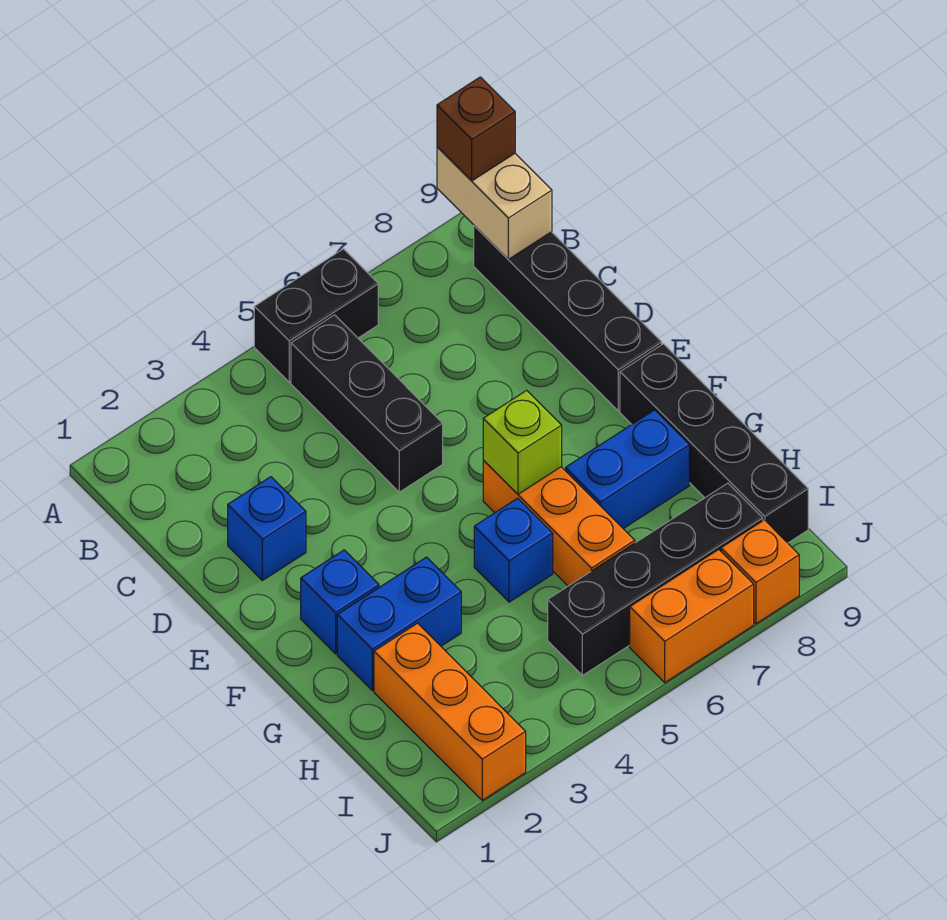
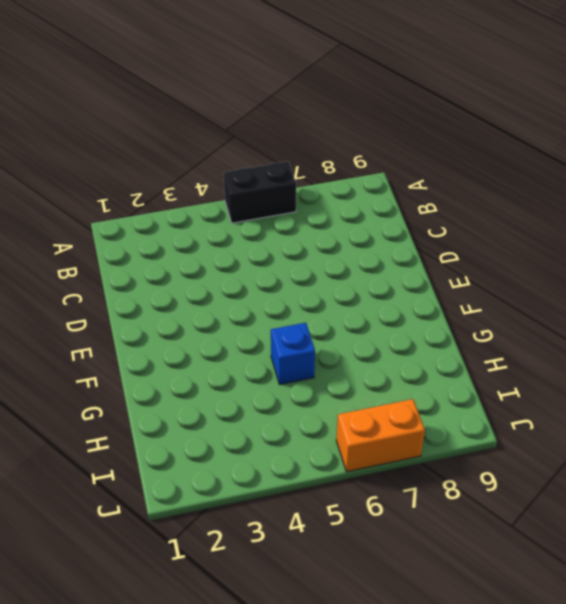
none -> black brick B5:D5 level 1
none -> black brick B9:E9 level 1
none -> blue brick D2 level 1

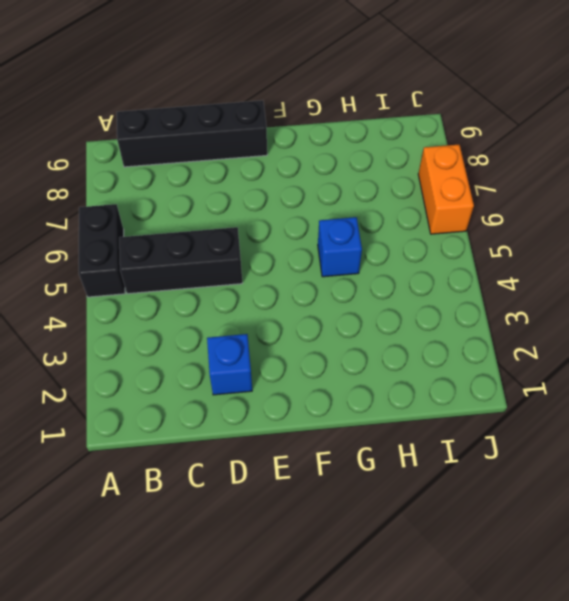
none -> blue brick F2 level 1
none -> orange brick F6:H6 level 1
none -> black brick F9:I9 level 1

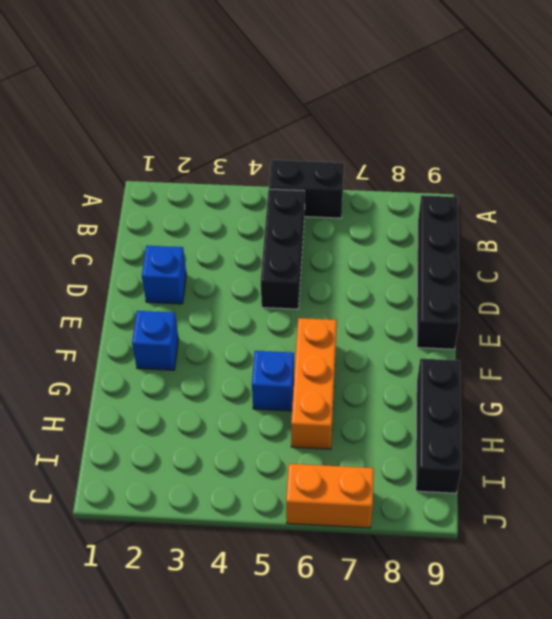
black brick G9:I9 level 1 -> black brick F9:I9 level 1
none -> blue brick G2:G3 level 1
none -> blue brick G7:G8 level 1
none -> orange brick H2:J2 level 1

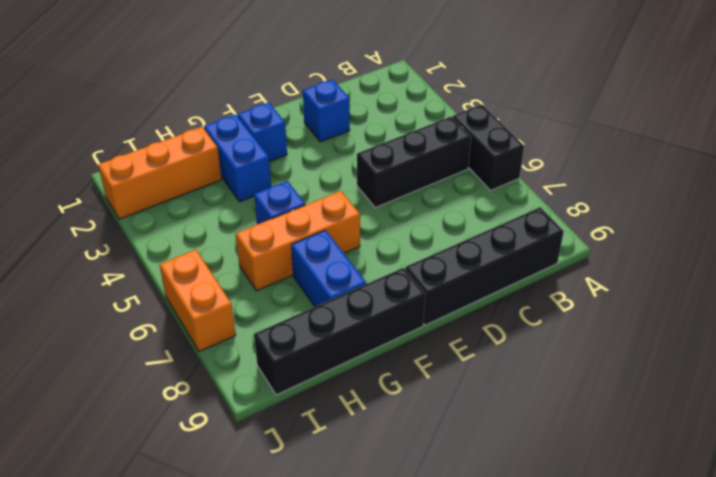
none -> black brick I5:I8 level 1
none -> orange brick J8 level 1
none -> tan brick A9:B9 level 2

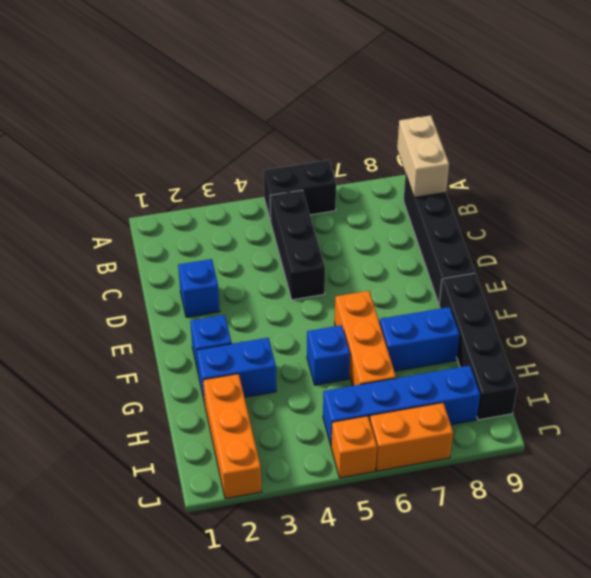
blue brick I5:I8 level 1 -> black brick I5:I8 level 1
orange brick J5 level 1 -> orange brick J8 level 1
none -> lime brick F6 level 2
none -> brown brick A9 level 3

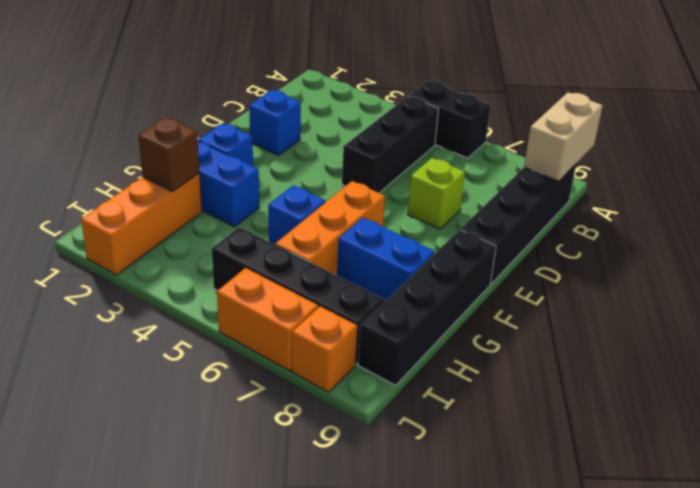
lime brick D7 level 1 -> lime brick F6 level 2
brown brick H2 level 2 -> brown brick A9 level 3

